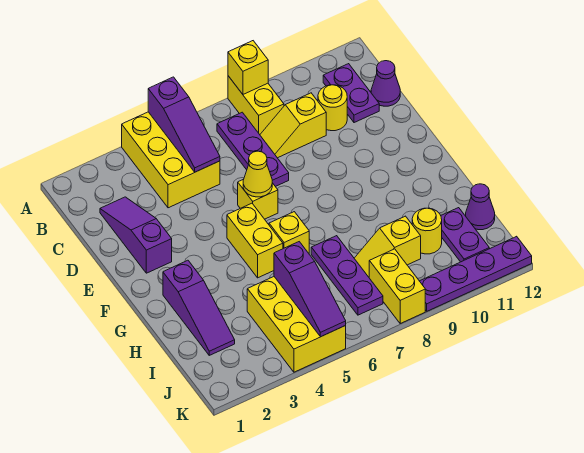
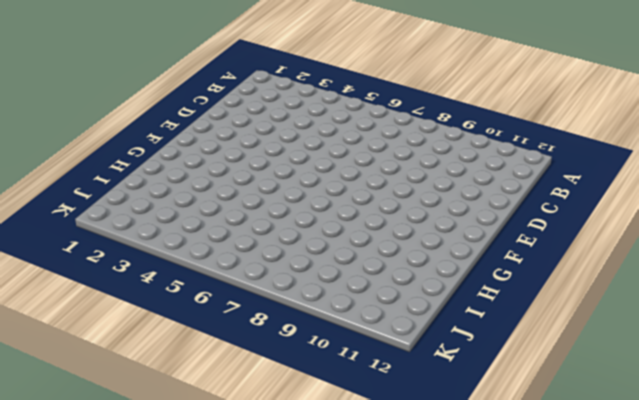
none -> yellow brick A4:C5 level 1
none -> yellow brick A8:B8 level 1
none -> purple plate B7:D7 level 1

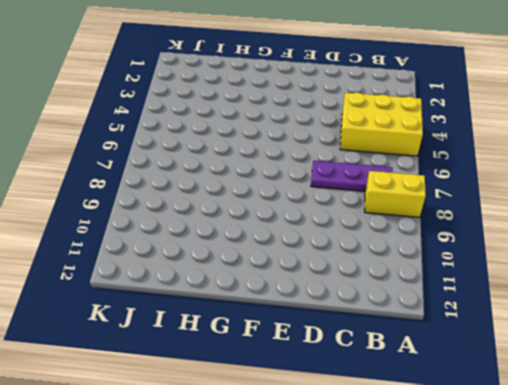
none -> purple plate B11:C11 level 1
none -> purple slope C2:E2 level 1 top E
none -> yellow slope C8:C9 level 1 top 9

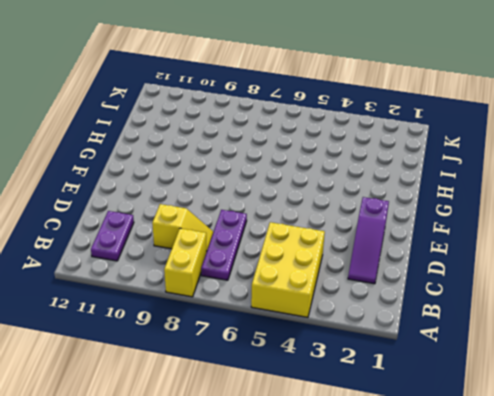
none -> yellow round brick C10 level 1
none -> purple cone C12 level 1
none -> yellow brick E6 level 1

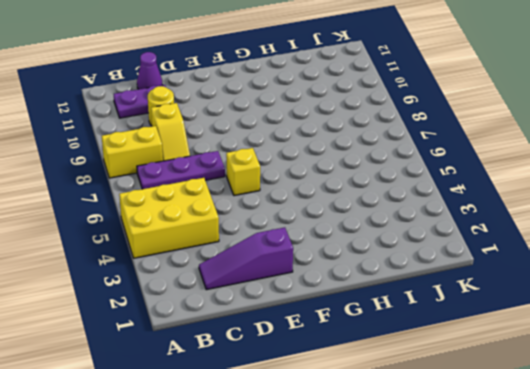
none -> yellow brick F5:G5 level 1
none -> purple slope G2:I2 level 1 top G
none -> yellow brick G6 level 1

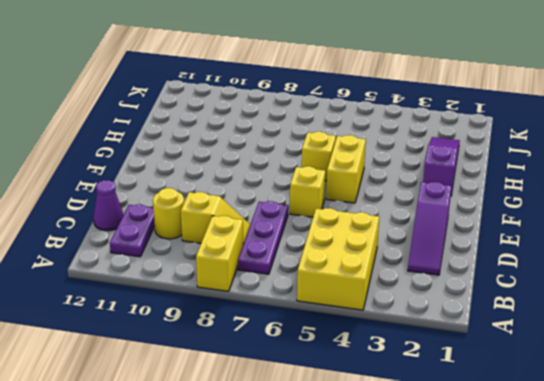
none -> purple plate H7:J7 level 1
none -> yellow brick I4:K5 level 1
none -> yellow slope I8:I9 level 1 top 9

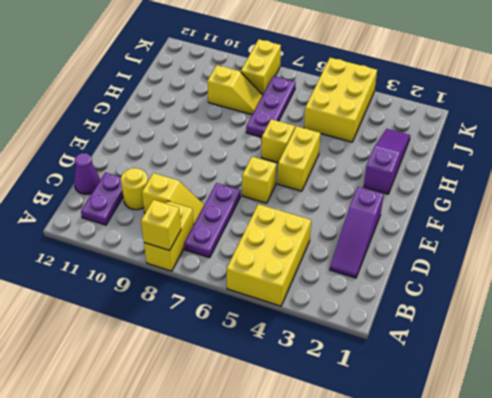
none -> yellow round brick I10 level 1
none -> purple plate I11:J11 level 1
none -> purple cone I12 level 1

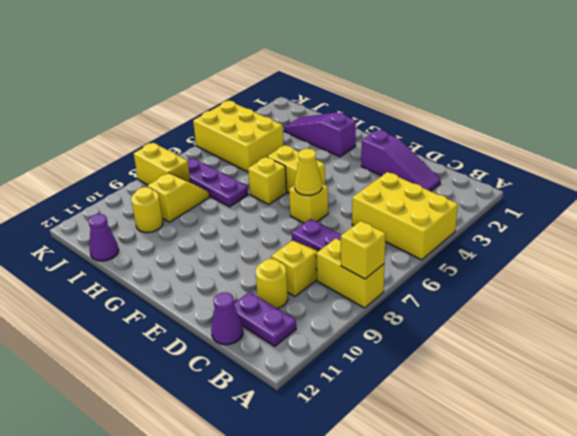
none -> purple plate I11:J11 level 1
none -> purple plate K9:K12 level 1
none -> purple slope A5:C5 level 2 top A

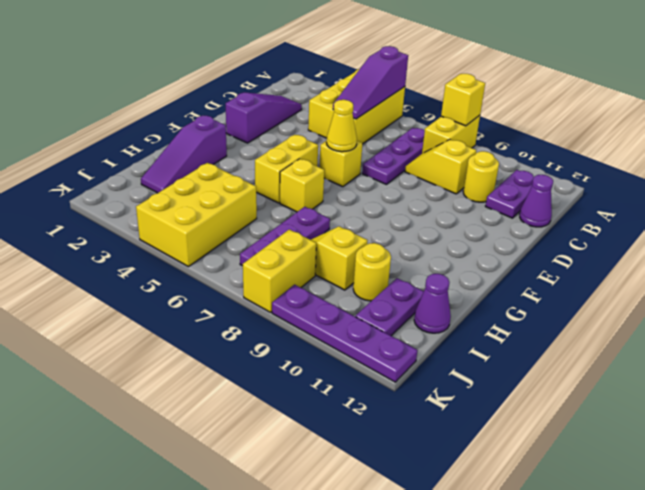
none -> purple slope I5:K5 level 2 top I

